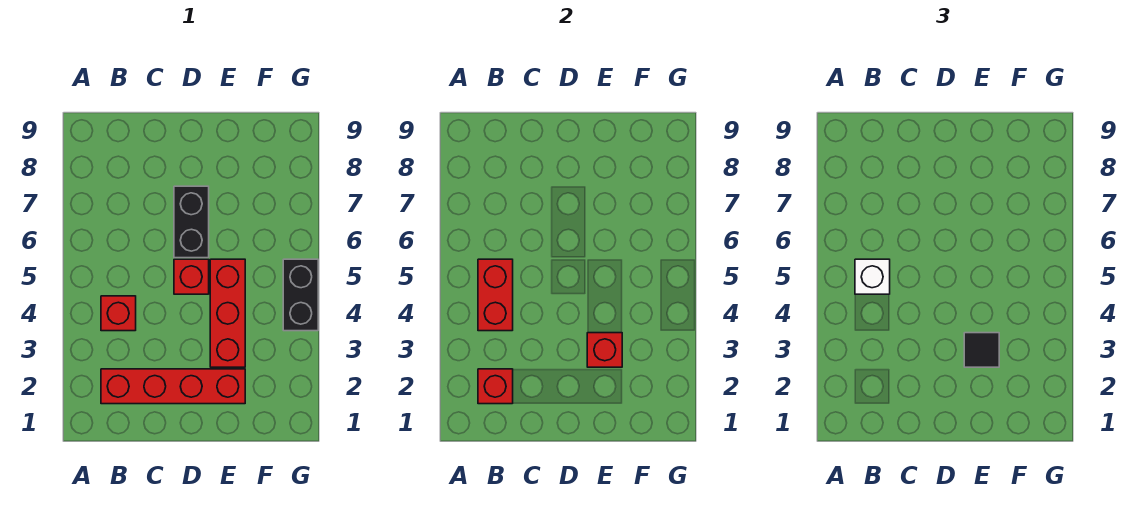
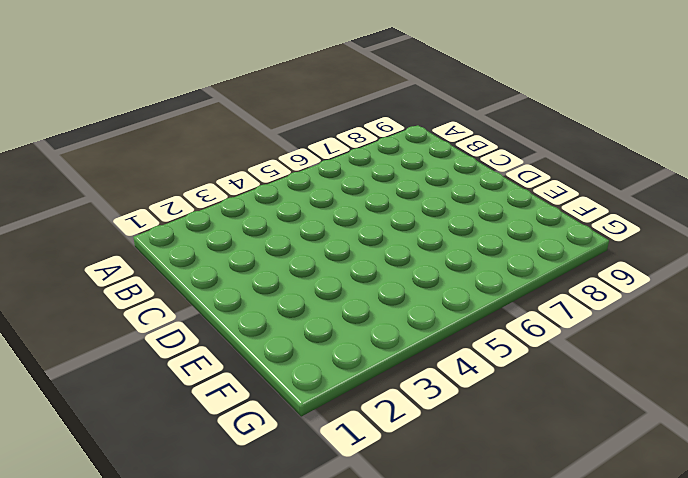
none -> red brick B2:E2 level 1
none -> red brick B4 level 1

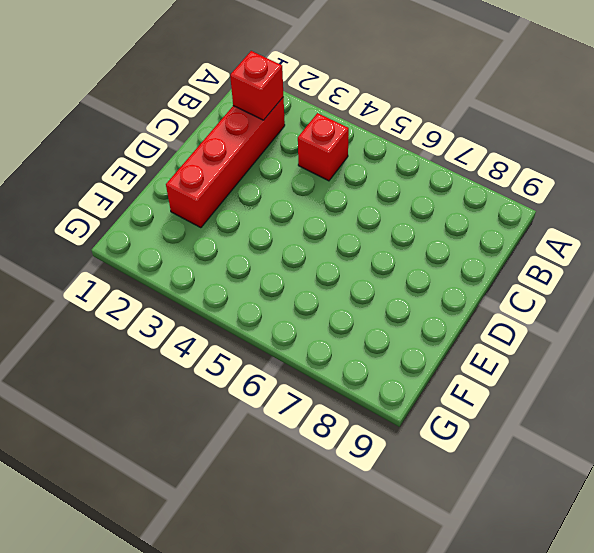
none -> red brick D5 level 1
none -> black brick D6:D7 level 1

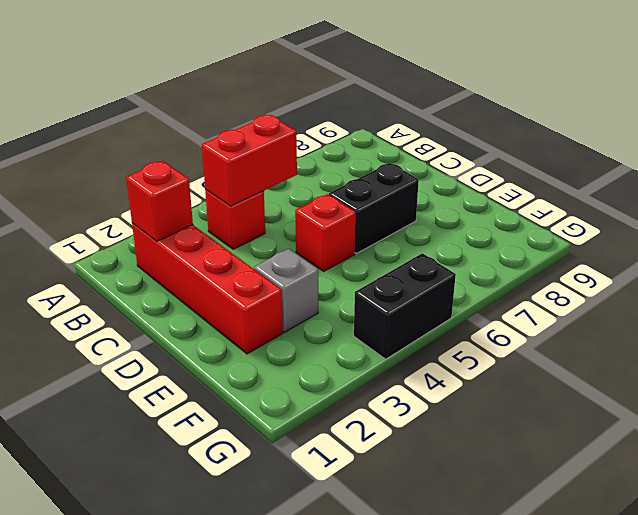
grey brick E3 level 1 -> red brick E3:E5 level 1
none -> red brick E3 level 2
none -> white brick B5 level 3

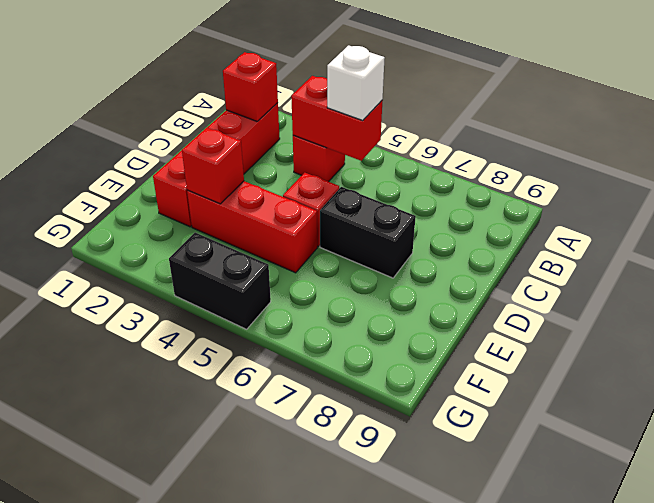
none -> black tile E3 level 3

